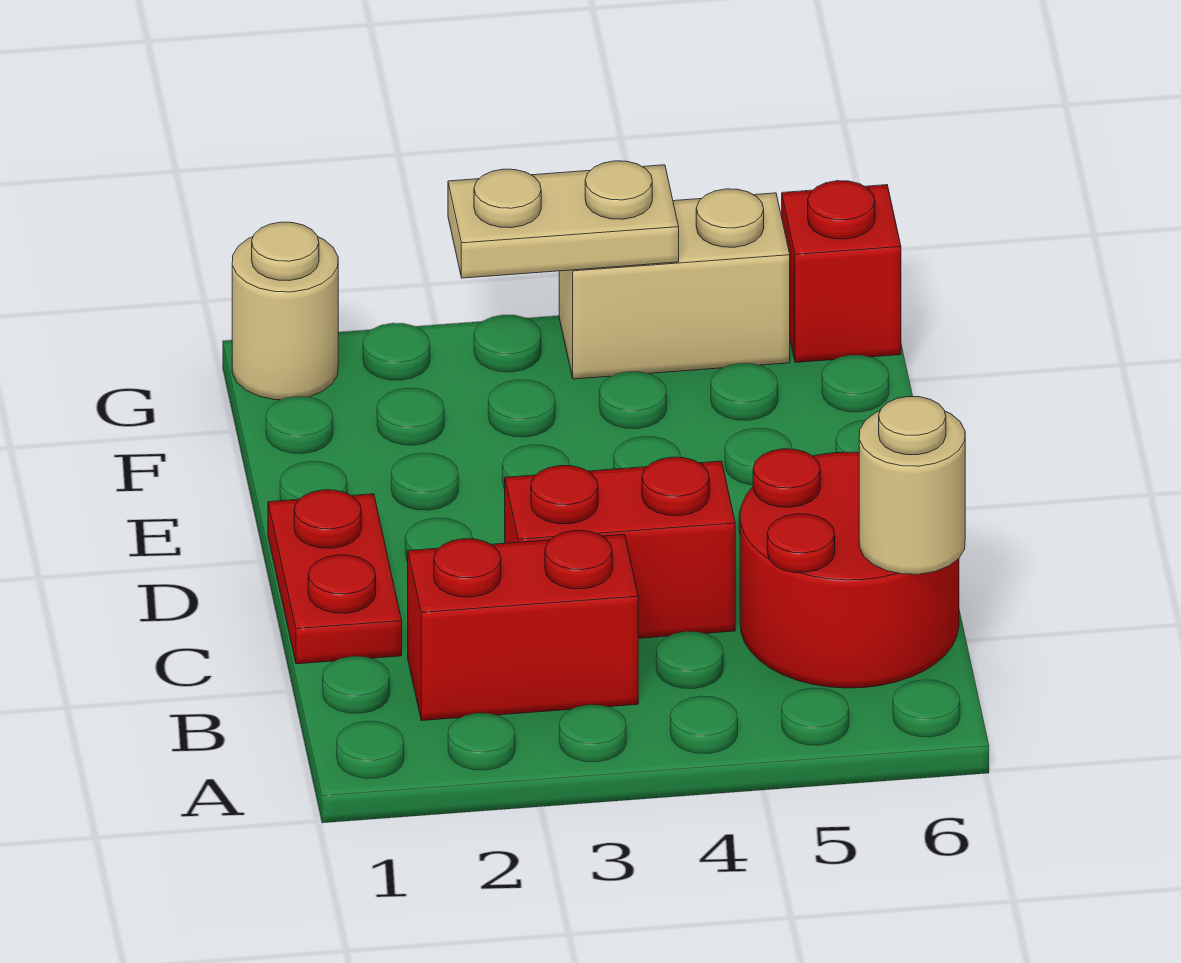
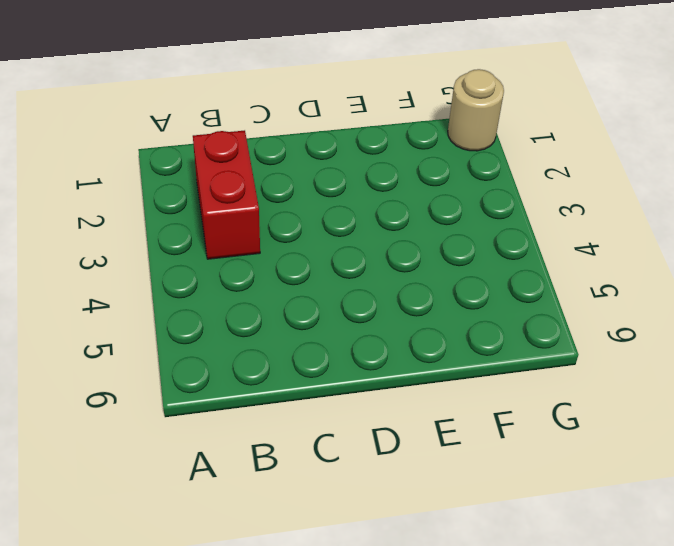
none -> red round brick B5:C6 level 1
none -> red plate C1:D1 level 1

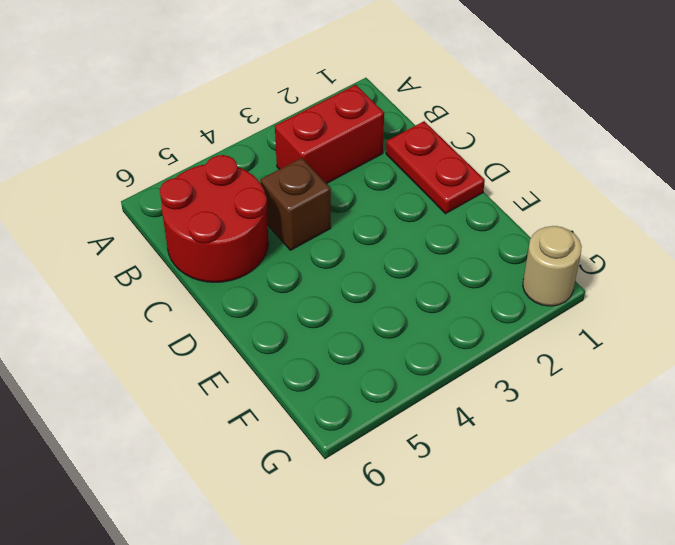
brown brick C4 level 1 -> red brick C3:C4 level 1
none -> tan brick G4:G5 level 1
none -> red brick G6 level 1

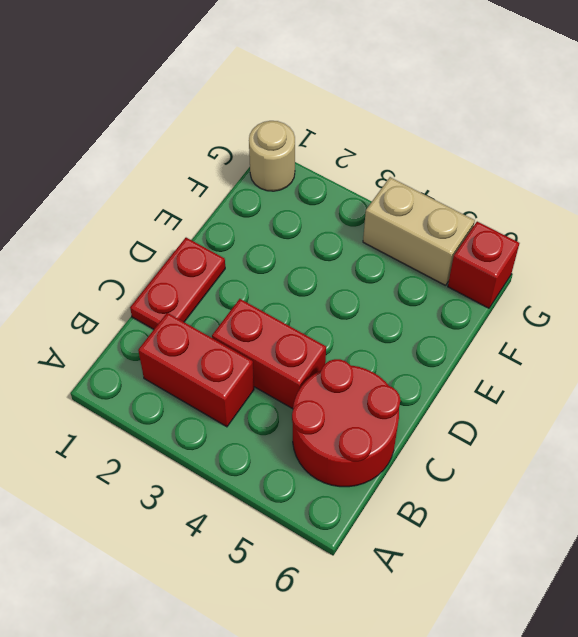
none -> tan round brick B6 level 2
none -> tan plate G3:G4 level 2

